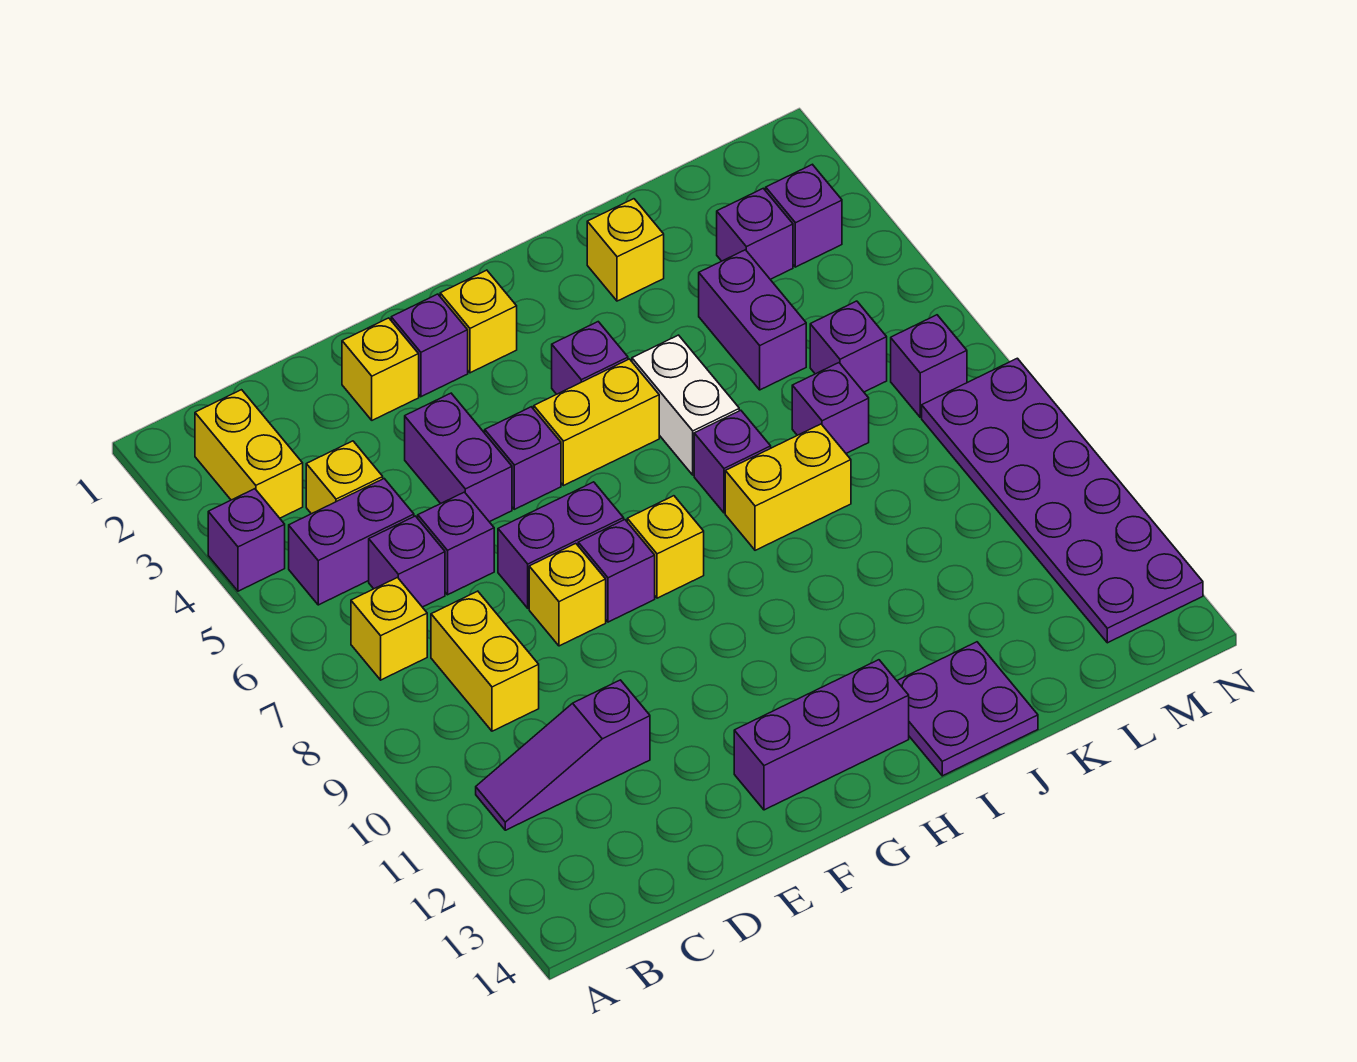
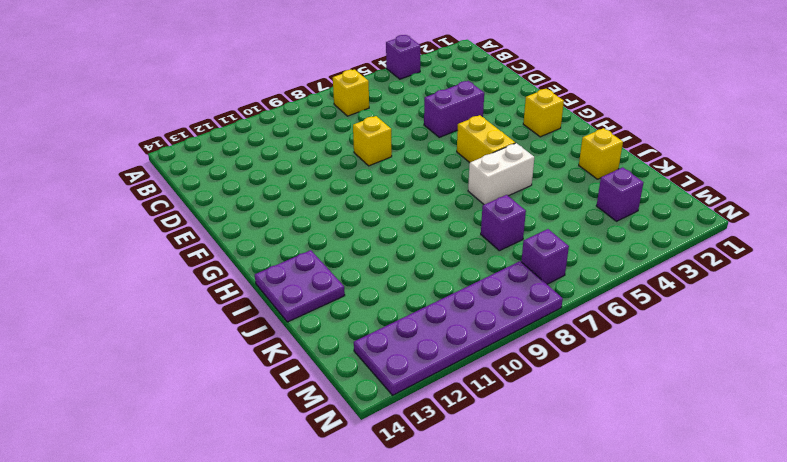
none -> yellow brick B2:B3 level 1
none -> purple brick B5:C5 level 1
none -> purple slope B11:D11 level 1 top D
none -> yellow brick C4 level 1

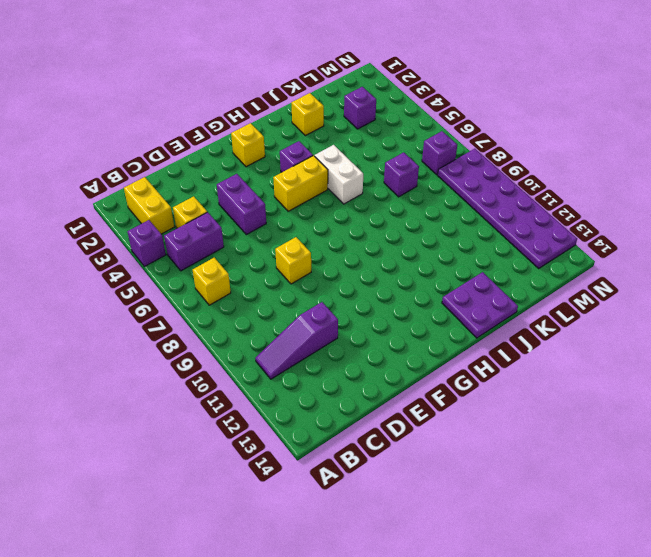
none -> purple brick C6 level 1
none -> yellow brick C8:C9 level 1
none -> purple brick D6 level 1
none -> yellow brick E2 level 1

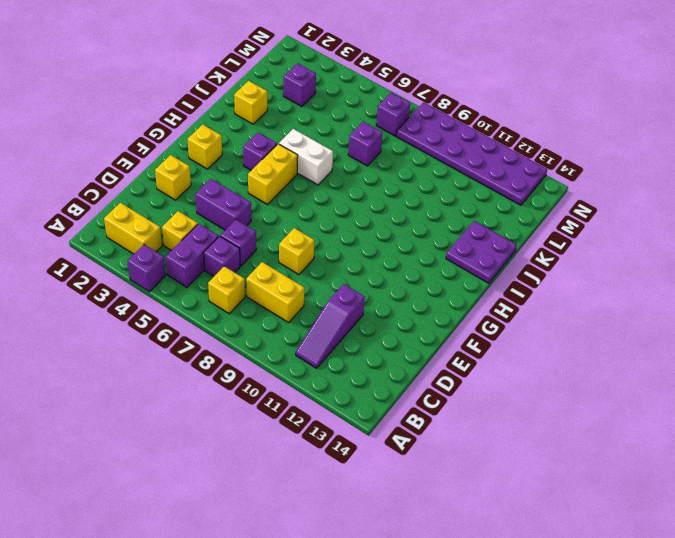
none -> purple brick E7:F7 level 1
none -> purple brick F2 level 1
none -> purple brick F5 level 1
none -> purple brick F8 level 1

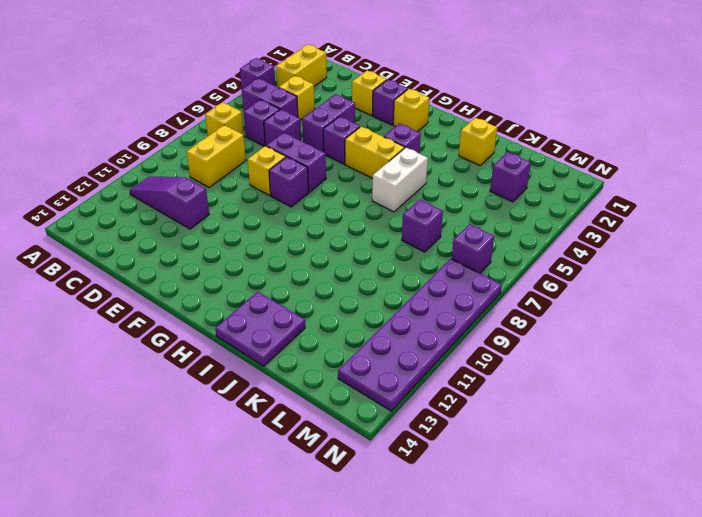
none -> purple brick F13:H13 level 1
none -> yellow brick G8 level 1
none -> purple brick I7 level 1
none -> yellow brick I8:J8 level 1

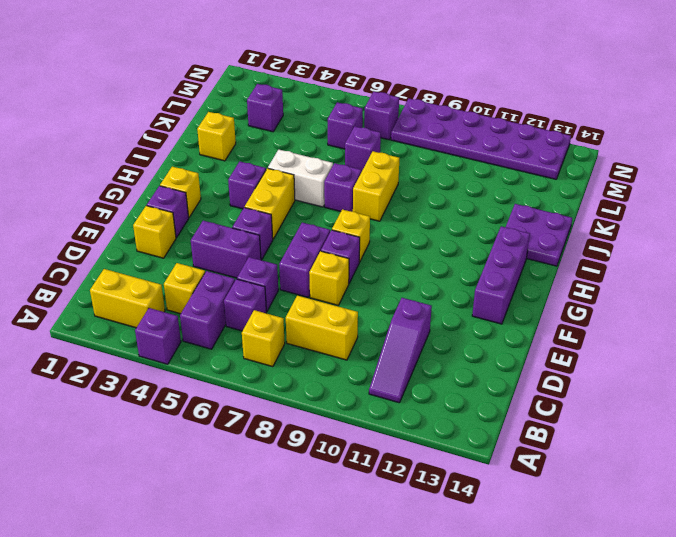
none -> purple brick K4:K5 level 1
none -> purple brick M3 level 1

